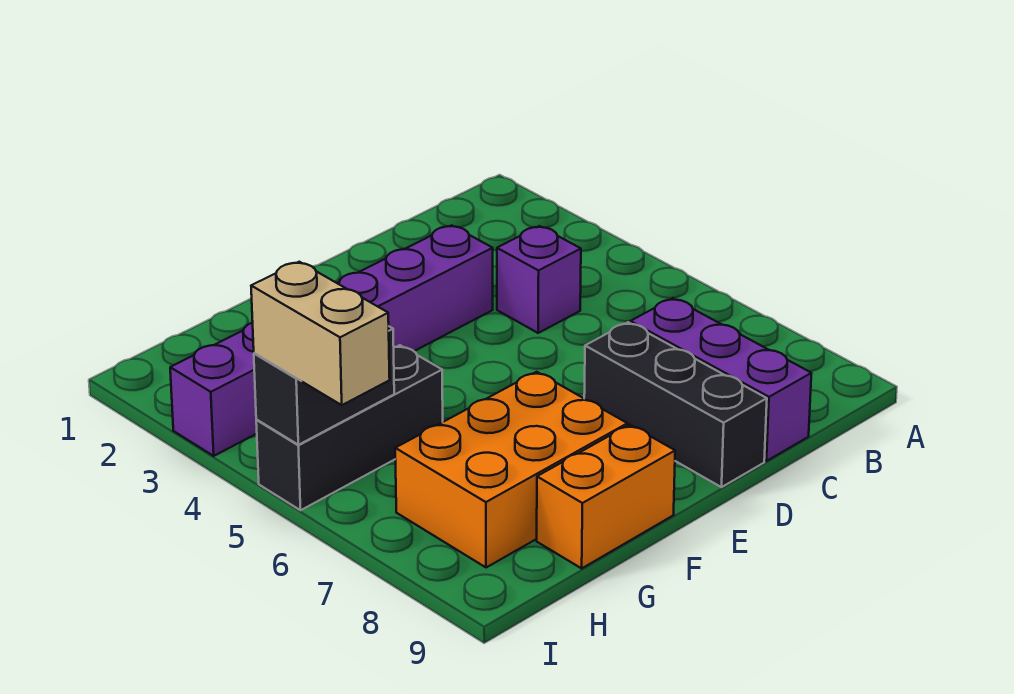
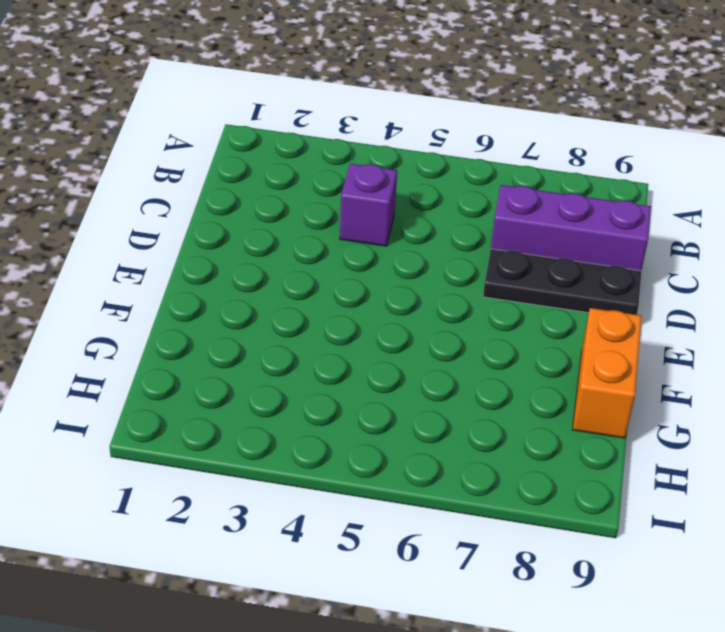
black plate D7:D9 level 1 -> black brick D7:D9 level 1
none -> purple brick D3:I3 level 1
none -> orange brick F7:H8 level 1

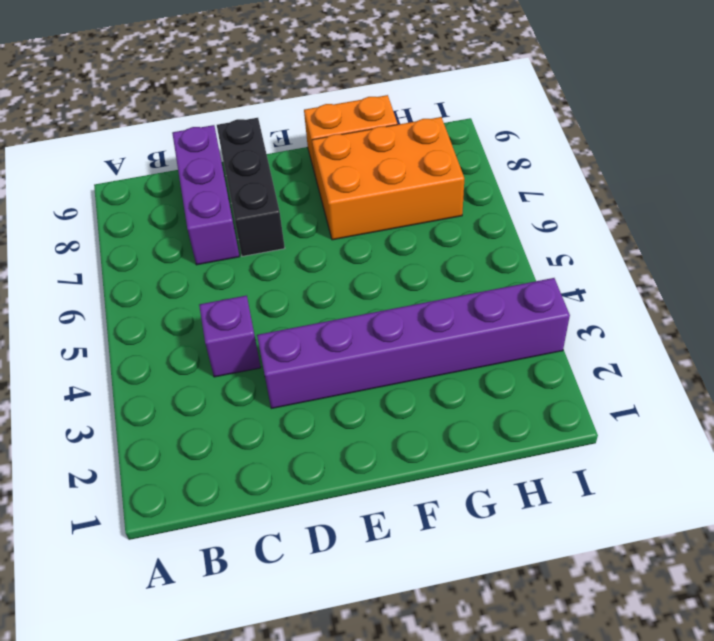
none -> black brick G5:I5 level 1
none -> black brick H5:I5 level 2

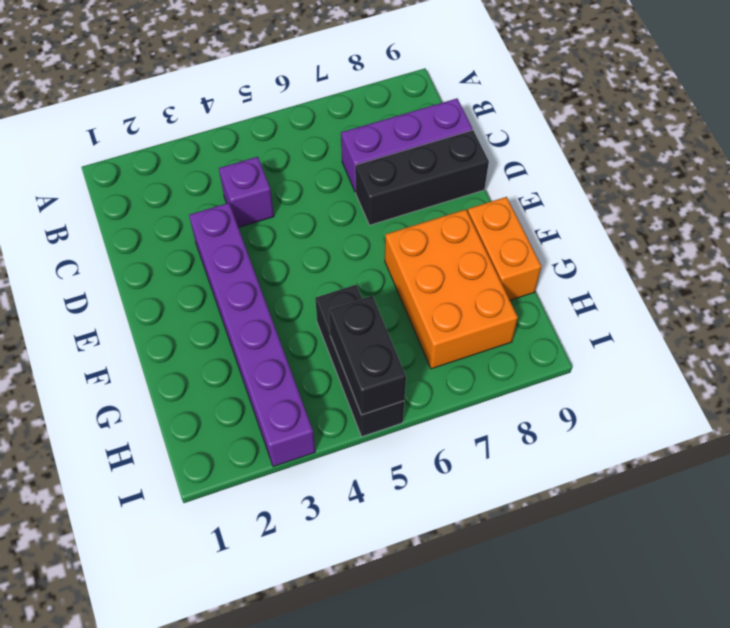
none -> tan brick I5:I6 level 3

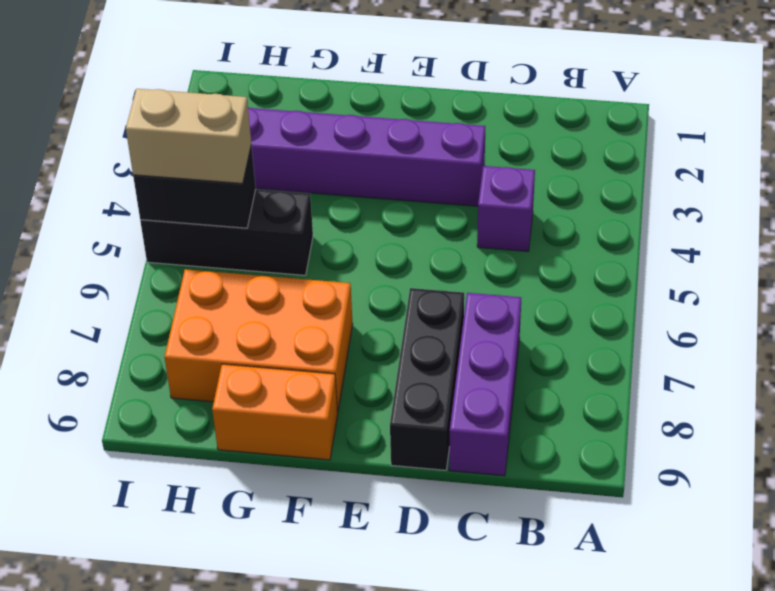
tan brick H5:I5 level 3 -> tan brick I5:I6 level 3

